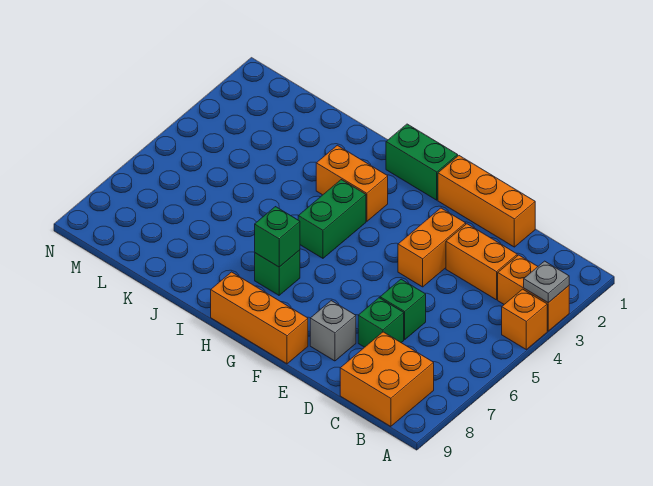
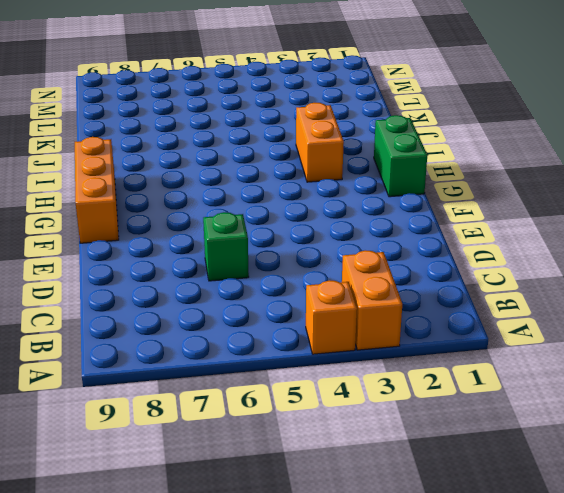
none -> orange brick B8:C9 level 1
none -> orange brick C3:D3 level 1
none -> orange brick D1:F1 level 1

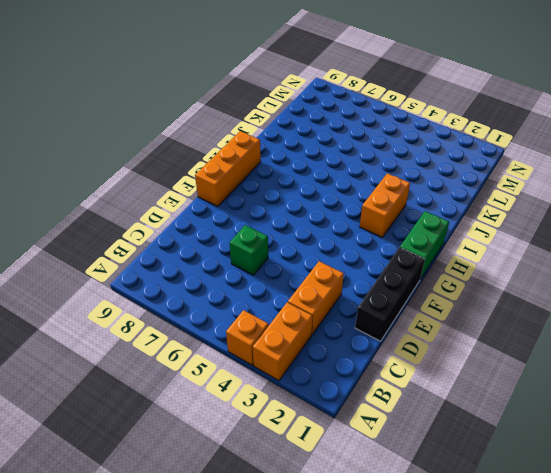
black brick D1:F1 level 1 -> orange brick D1:F1 level 1
none -> orange brick B8:C9 level 1
none -> green brick D7 level 1
none -> orange brick E3:E4 level 1

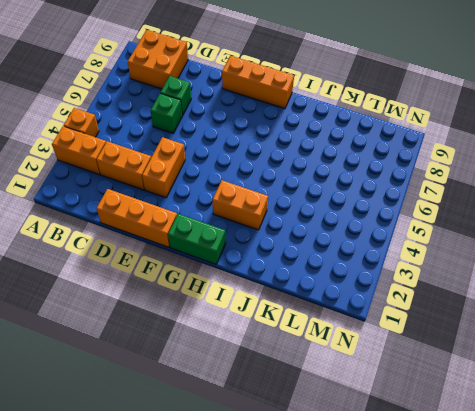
none -> grey brick E8 level 1
none -> green brick H4:H5 level 1
none -> green brick H7 level 1

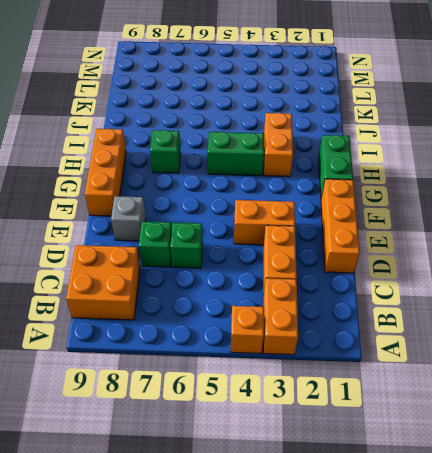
none -> grey plate A3 level 2
none -> green brick H7 level 2

